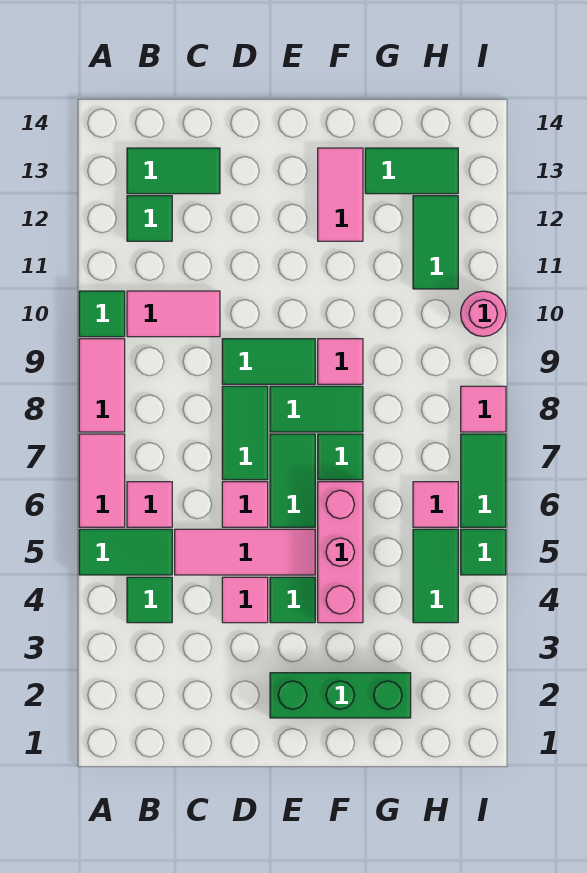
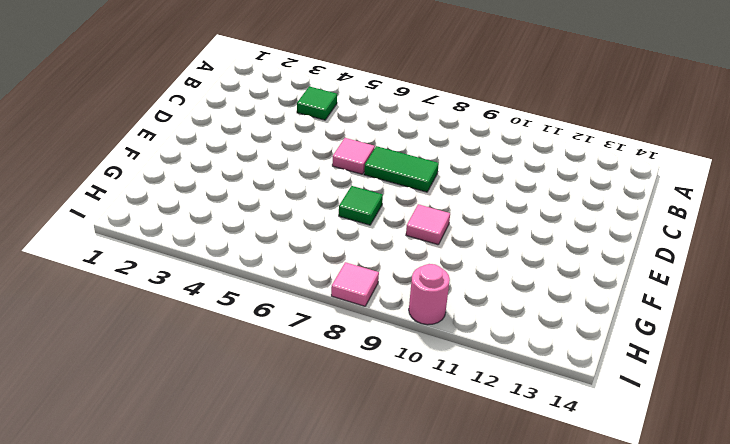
none -> green tile A5:B5 level 1
none -> pink tile A6:A7 level 1
none -> pink tile A8:A9 level 1
none -> green tile A10 level 1

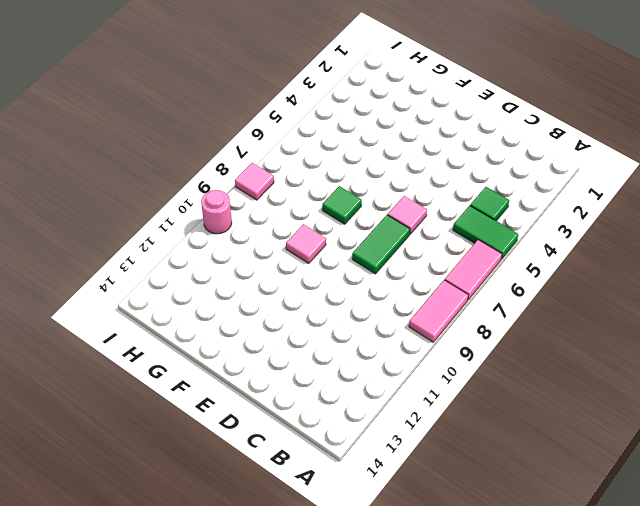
none -> green tile A10 level 1
none -> pink tile B6 level 1
none -> pink tile B10:C10 level 1
none -> green tile B12 level 1

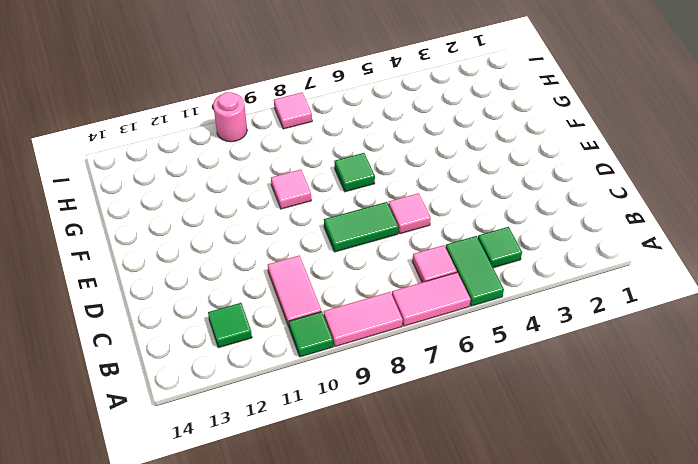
none -> green tile B13:C13 level 1
none -> pink tile C5:E5 level 1
none -> pink tile D4 level 1
none -> green tile D9:E9 level 1

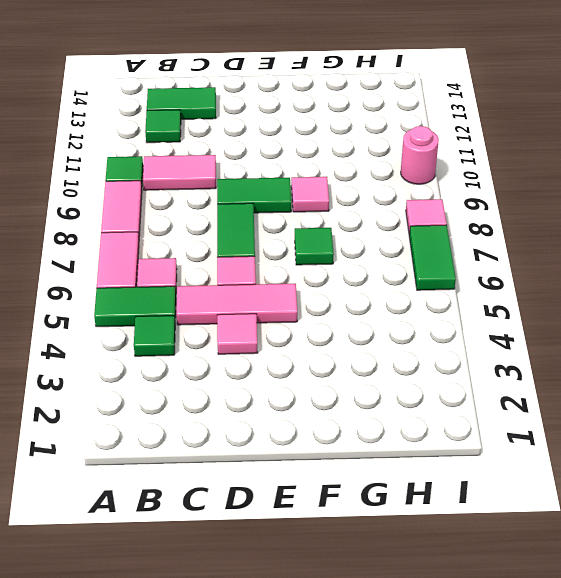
none -> green brick E2:G2 level 1
none -> green tile E4 level 1
none -> green tile E6:E7 level 1
none -> green tile E8:F8 level 1

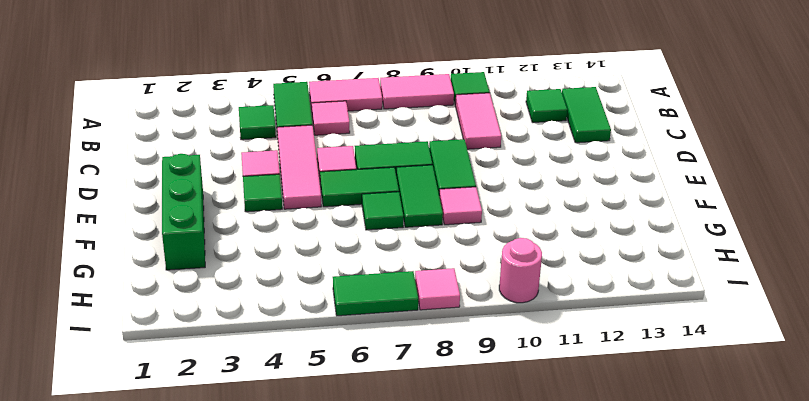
none -> pink brick F4:F6 level 1
none -> pink tile F12:F13 level 1
none -> green tile G13:H13 level 1
none -> green tile H4:H5 level 1

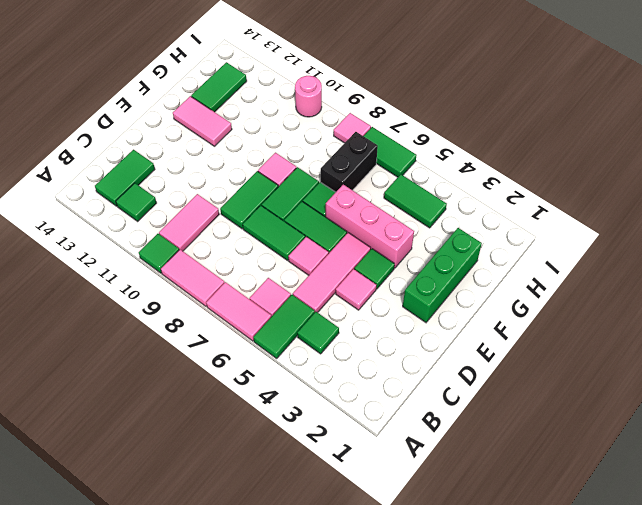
black brick G7:H7 level 1 -> none
none -> pink tile H6 level 1
none -> green tile H11:H12 level 1
none -> green tile I5 level 1

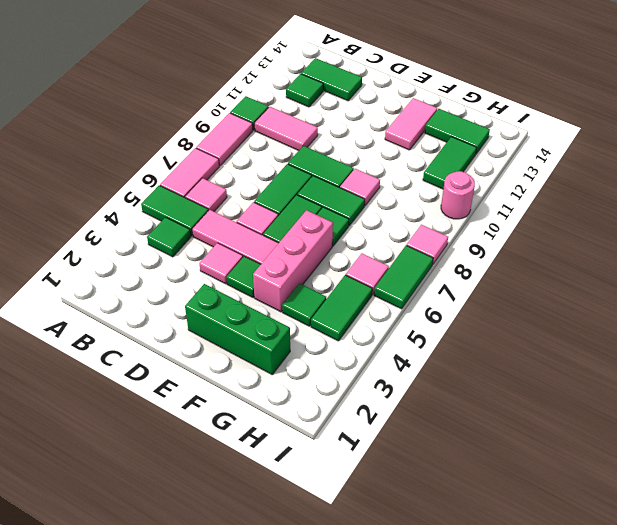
green tile G4 level 1 -> green tile I5 level 1

